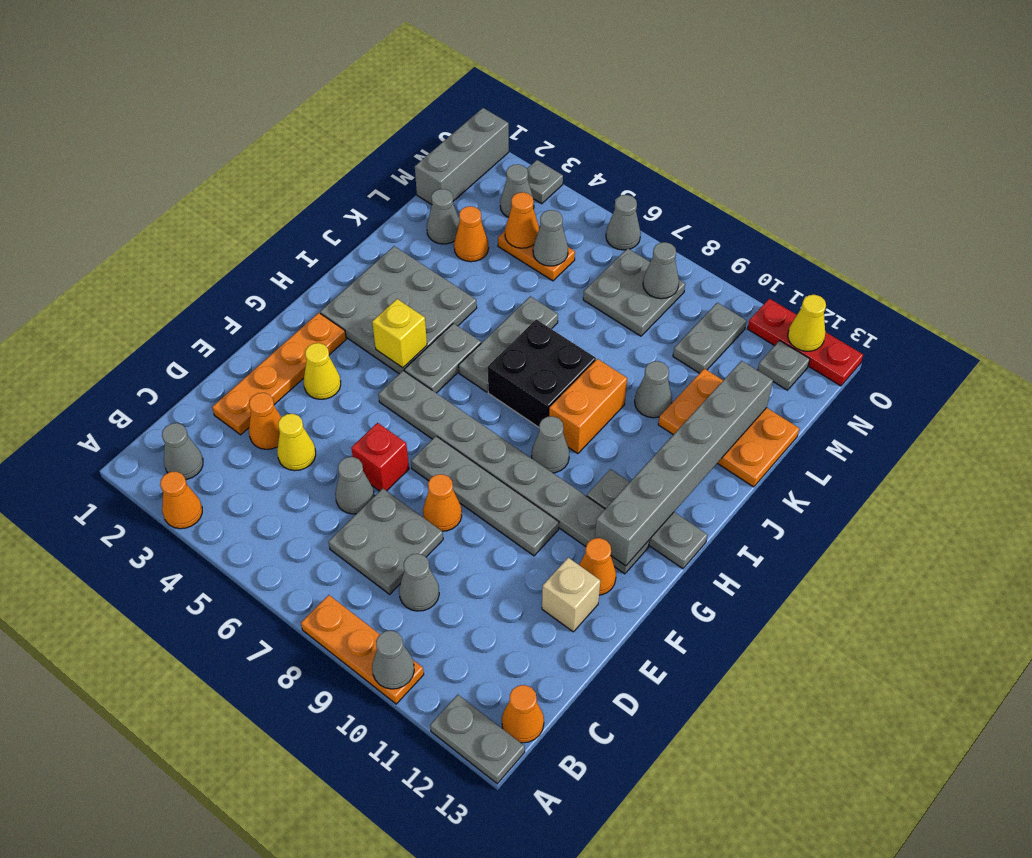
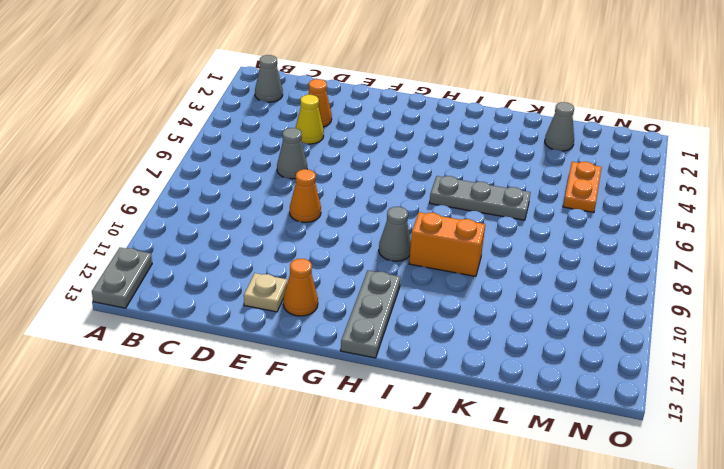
tan plate E12 level 1 -> tan brick E12 level 1
none -> orange cone A3 level 1
none -> orange plate A8:A10 level 1
none -> orange cone B13 level 1
none -> grey plate C7:D8 level 1

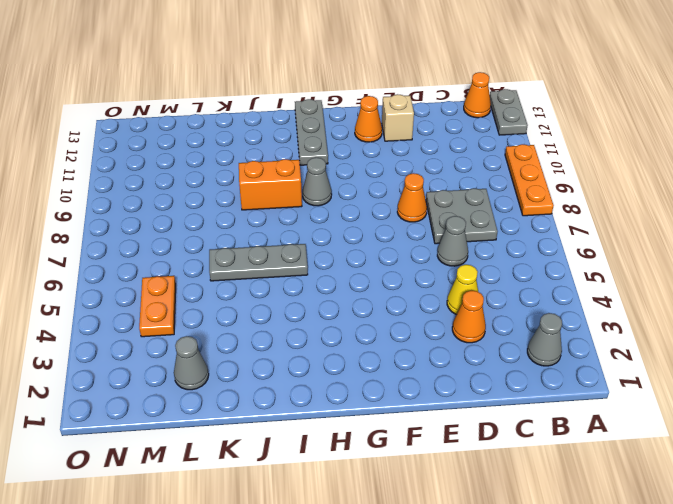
none -> orange cone A3 level 1
none -> grey cone C9 level 1
none -> orange plate D2:G2 level 1
none -> red brick E6 level 1

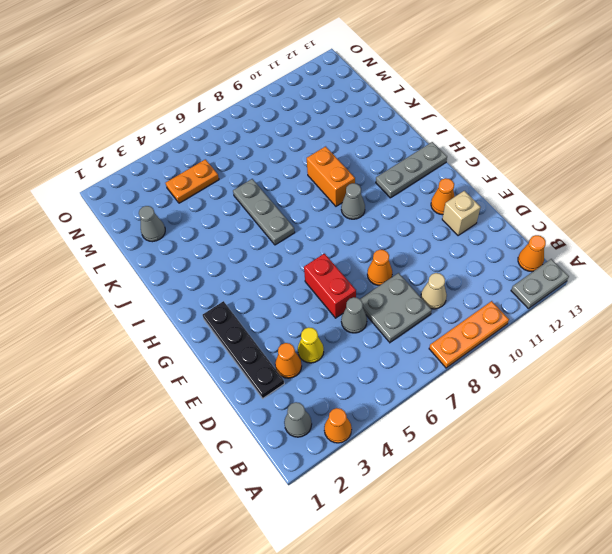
tan cone C9 level 1 -> grey cone C9 level 1
black plate D2:G2 level 1 -> orange plate D2:G2 level 1
red brick E6:F6 level 1 -> red brick E6 level 1
none -> yellow cone F3 level 1
none -> grey plate F7:F10 level 1
none -> grey plate G5:G12 level 1
none -> grey plate H2:J4 level 1

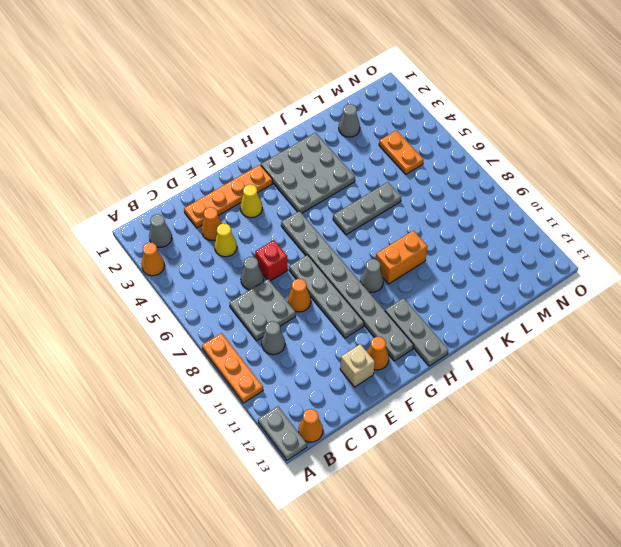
none -> grey plate H5:I5 level 1
none -> black brick I7:J8 level 1
none -> grey cone K10 level 1
none -> orange plate K11:L13 level 1

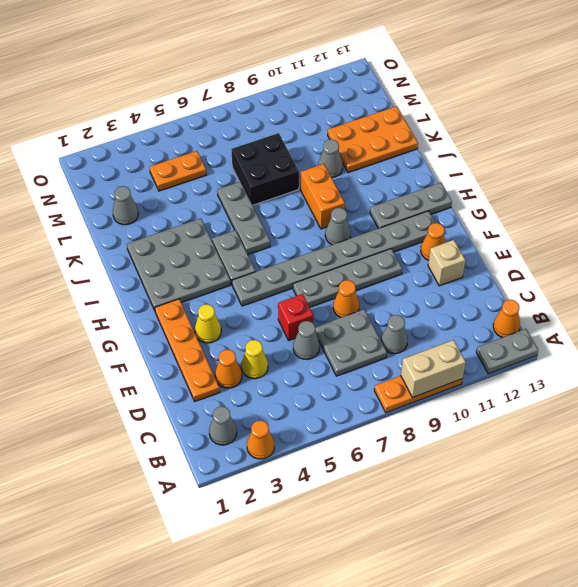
tan brick A9:A10 level 2 -> grey cone A10 level 2
black brick K7:L8 level 1 -> black brick I7:J8 level 1
none -> orange cone L3 level 1
none -> grey brick M1:O1 level 1
none -> grey plate M7:N8 level 1
none -> grey plate M10:N10 level 1

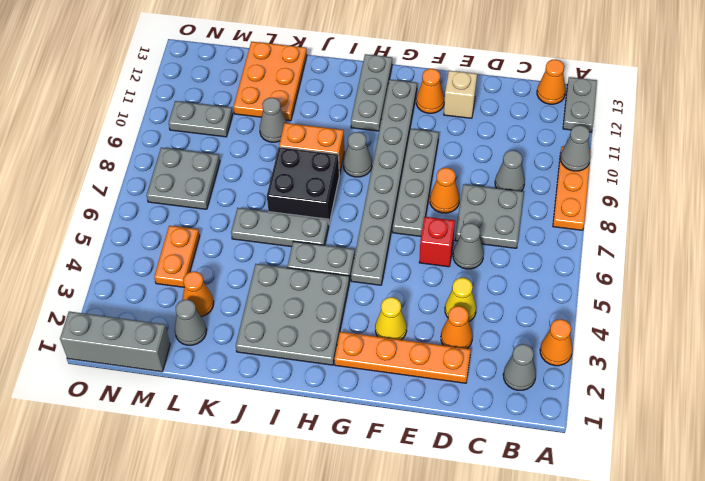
none -> grey cone N3 level 1
none -> grey plate N12 level 1
none -> grey plate O3 level 1
none -> grey cone O6 level 1

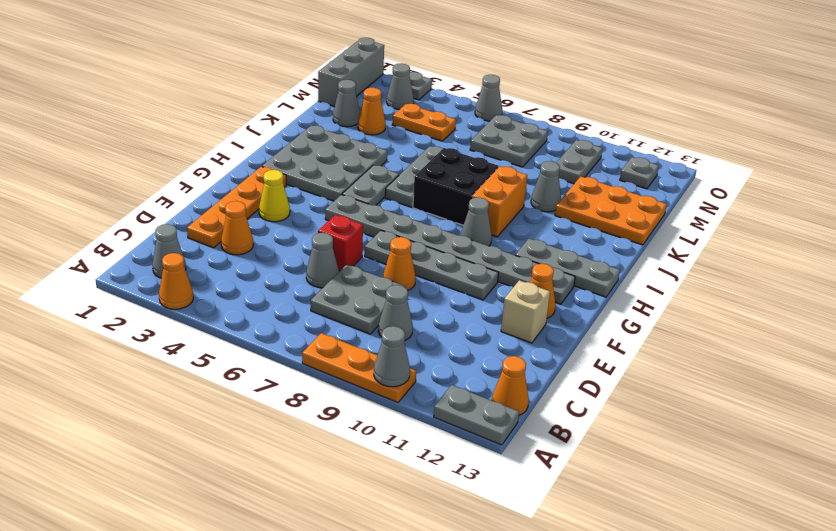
none -> yellow cone D4 level 1
none -> red plate O11:O13 level 1
none -> grey brick G12:L12 level 2
none -> yellow brick H4 level 2

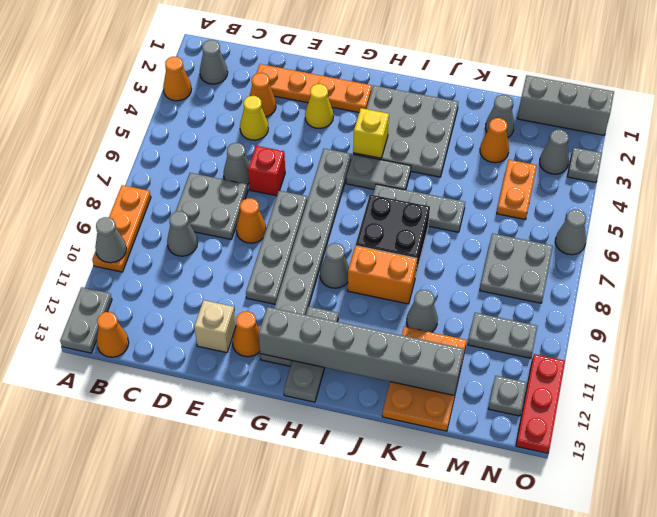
none -> orange cone M4 level 2
none -> grey cone M5 level 2
none -> grey cone N8 level 2
none -> yellow cone O12 level 2

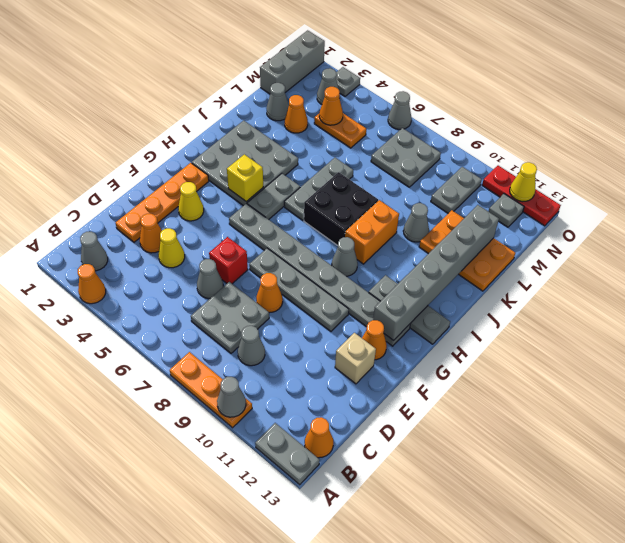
none -> grey cone M5 level 2
none -> grey cone N8 level 2

